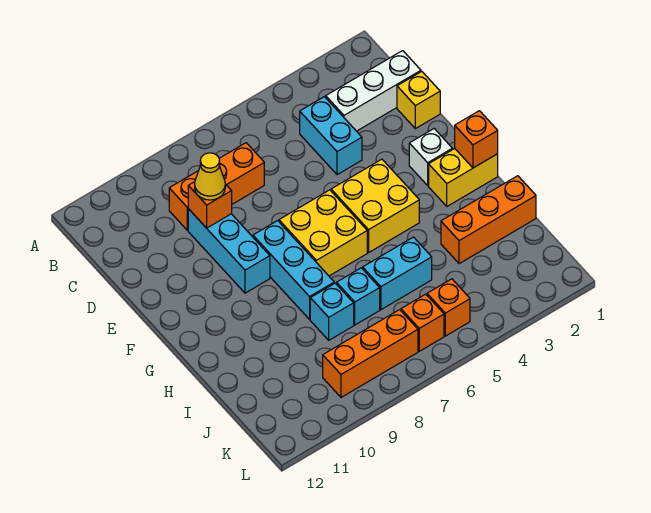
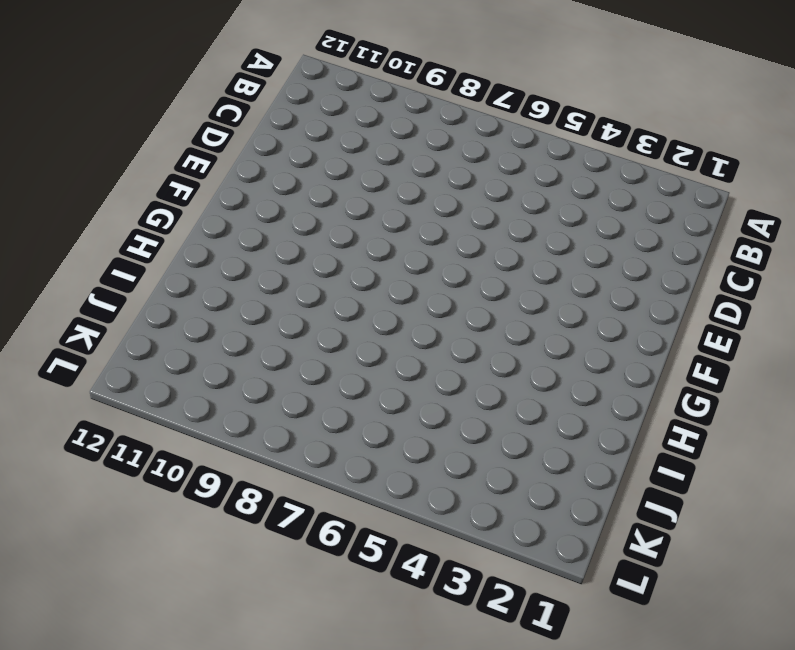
none -> white brick C1:C3 level 1
none -> cyan brick C4:D4 level 1
none -> orange brick C7:C9 level 1

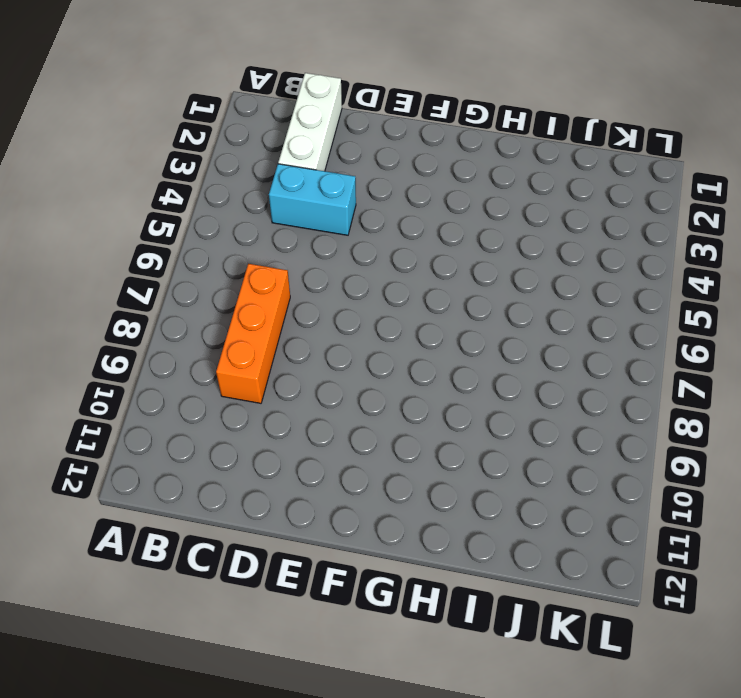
none -> yellow brick D1 level 1
none -> cyan brick D9:F9 level 1
none -> white brick F2 level 1

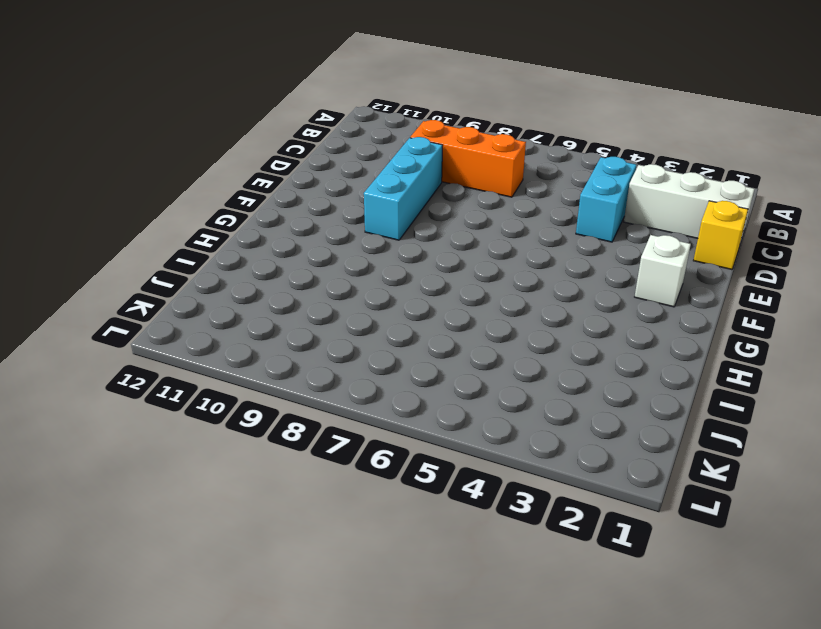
none -> yellow brick F4:G5 level 1
none -> yellow brick F6:G7 level 1
none -> cyan brick F8:H8 level 1

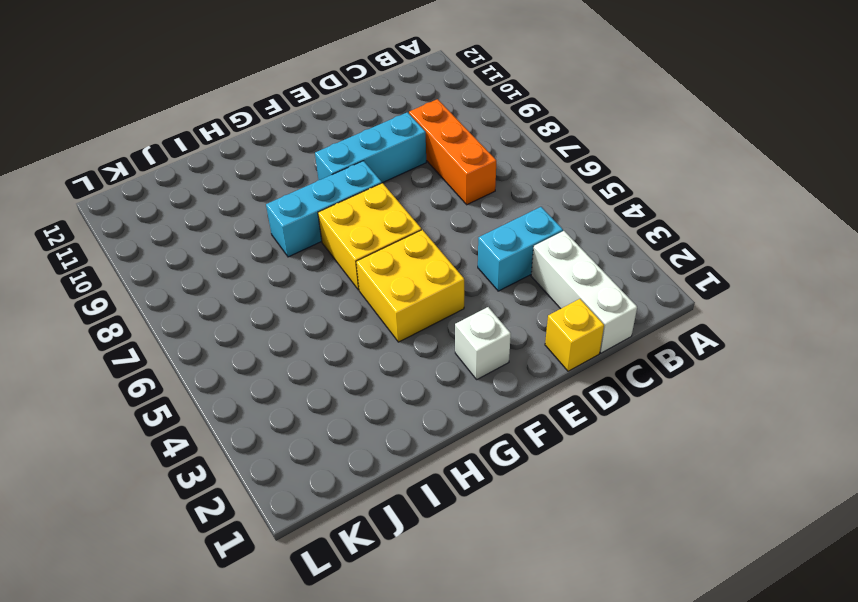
none -> yellow brick G1:G2 level 1
none -> orange brick I1:I3 level 1
none -> cyan brick I5:I6 level 1

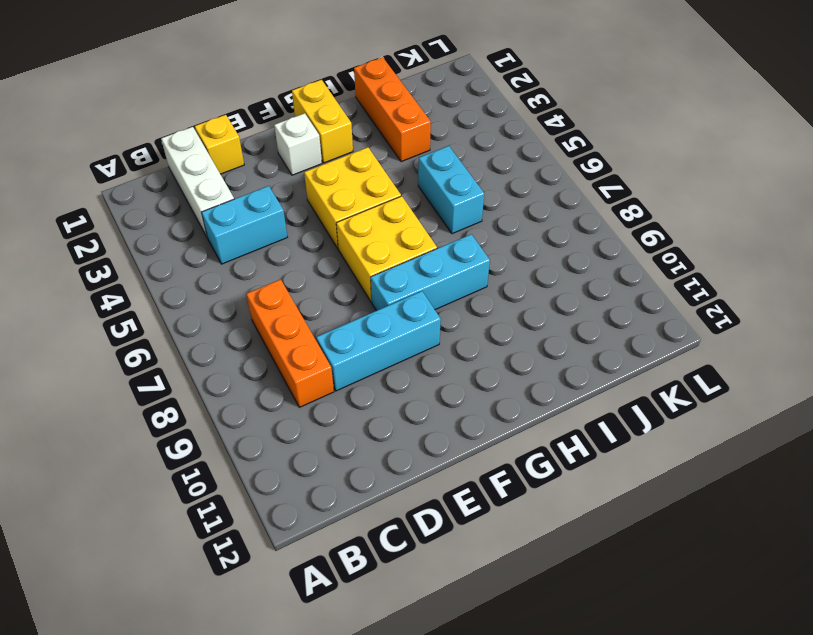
none -> cyan brick I7 level 1
none -> cyan brick I8 level 1
none -> orange brick K5 level 1

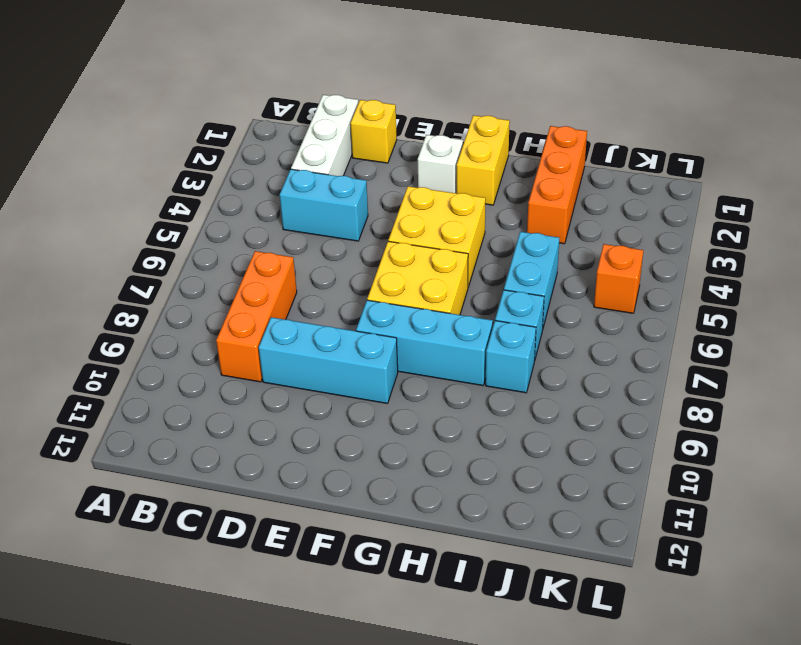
none -> orange brick K6 level 1
none -> orange brick K7:K9 level 1
none -> orange brick D9 level 2

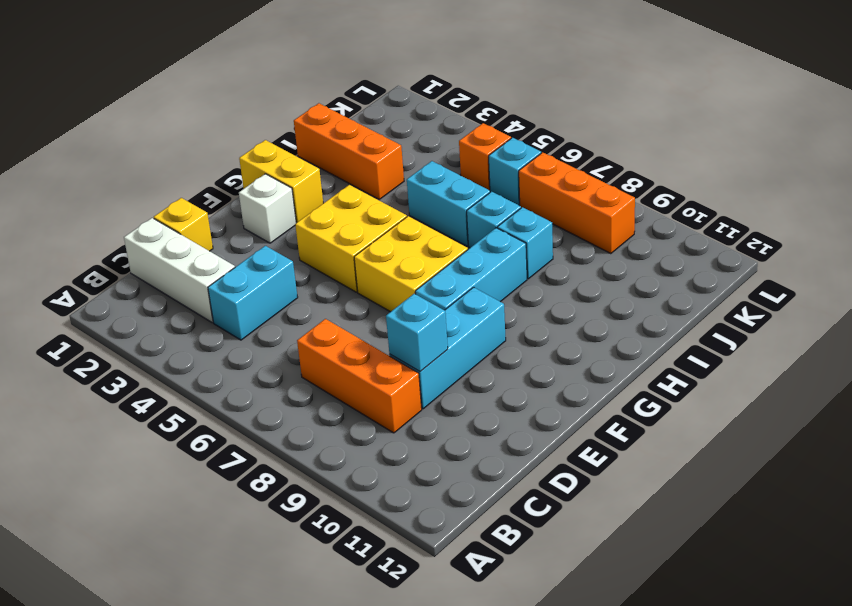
cyan brick D9 level 2 -> orange brick D9 level 2
cyan brick K6 level 1 -> orange brick K6 level 1
none -> orange brick G1 level 2
none -> yellow cone D9 level 3

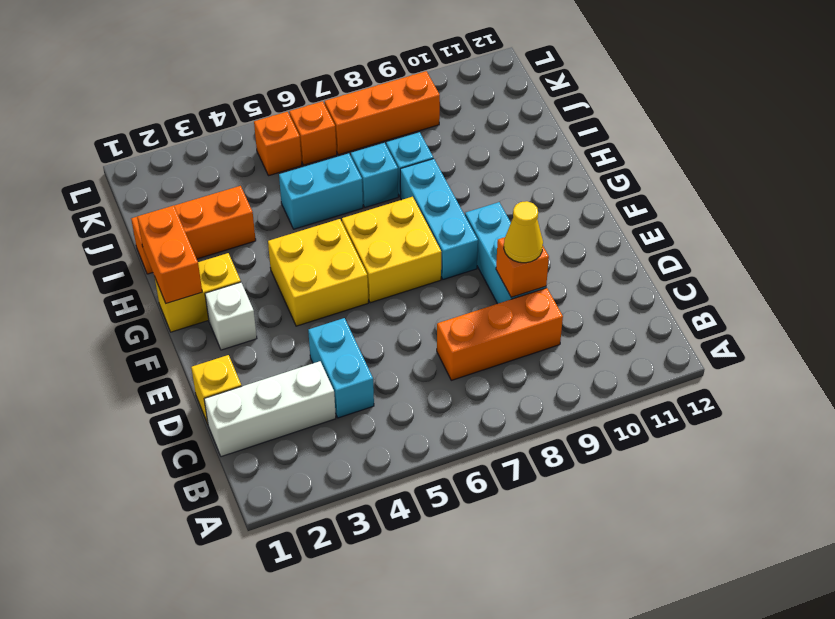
orange brick G1:H1 level 2 -> orange brick G1 level 2

